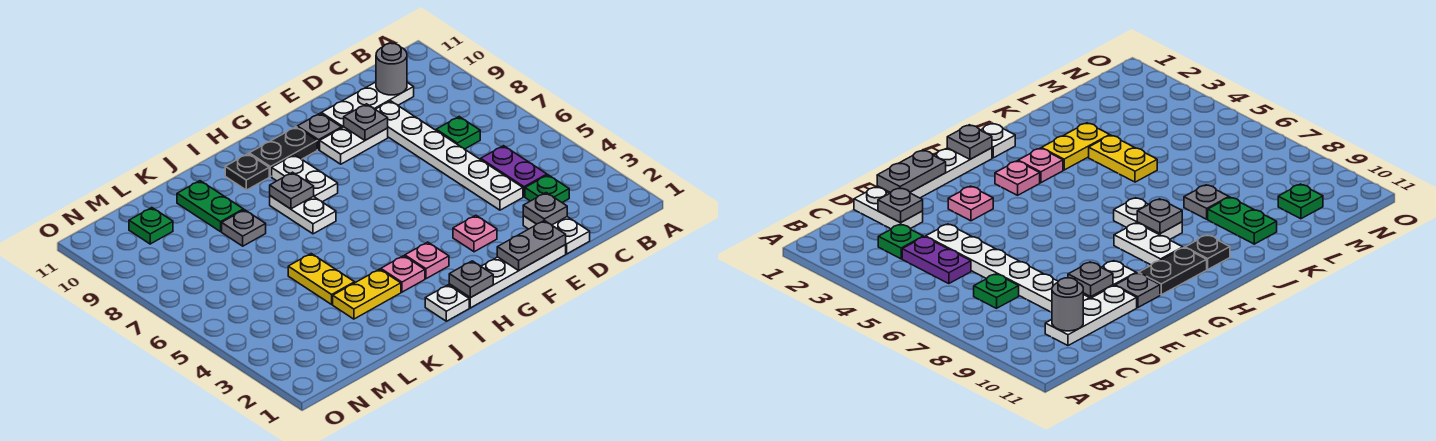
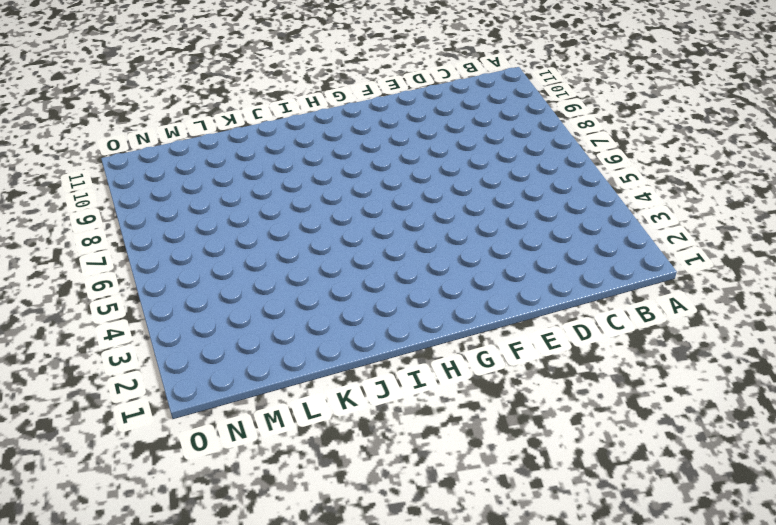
none -> green plate C3 level 1
none -> purple plate C4:C5 level 1
none -> green plate C7 level 1

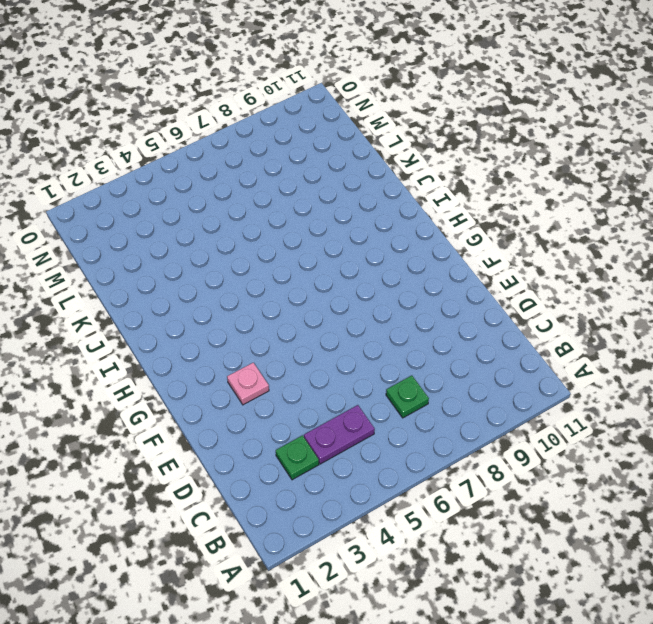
none -> white plate C10:E10 level 1
none -> white plate D1:D2 level 1
none -> white plate D4:D9 level 1

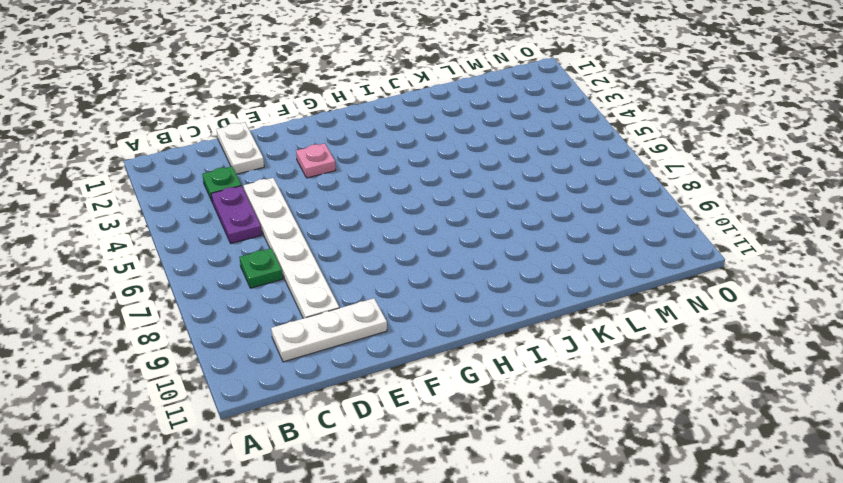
none -> white plate E1:H1 level 1
none -> white plate E9:F9 level 1
none -> grey plate F10 level 1

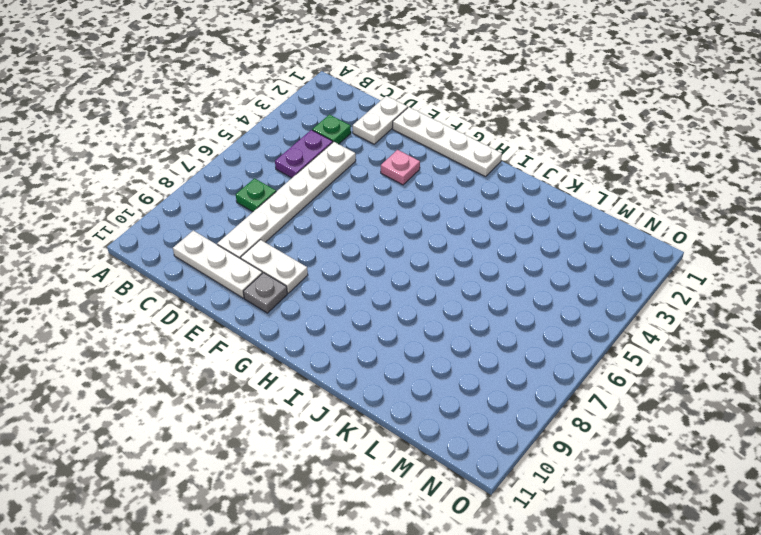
none -> black plate G10:H10 level 1
none -> pink plate H3 level 1
none -> white plate H8:H9 level 1

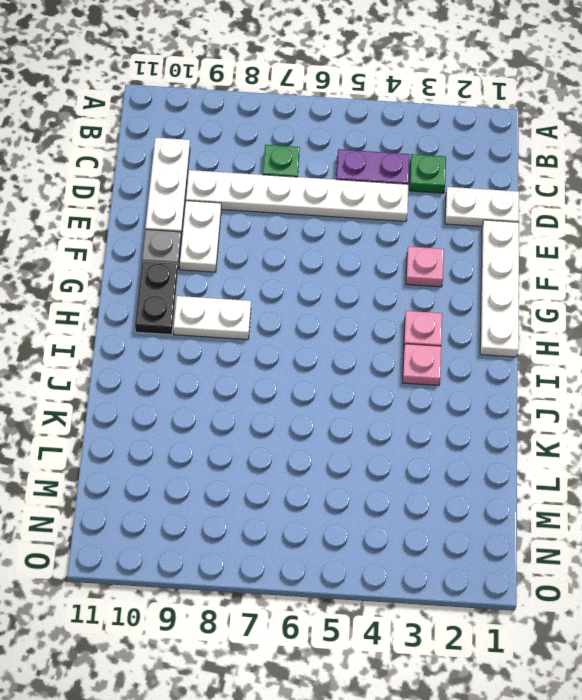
none -> white plate I1 level 1
none -> white plate I7:I8 level 1
none -> black plate I10 level 1

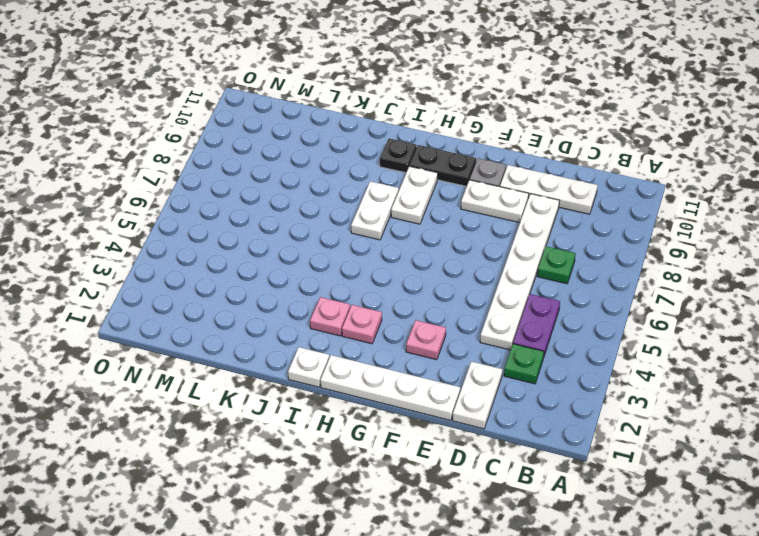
none -> yellow plate J3:K3 level 1
none -> yellow plate K4:K5 level 1
none -> grey plate K8 level 1

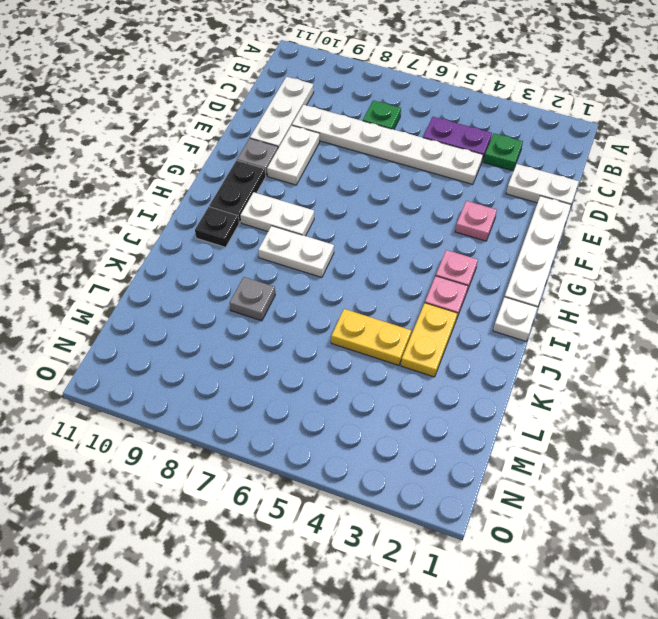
none -> green plate K9:K10 level 1
none -> green plate M10 level 1
none -> grey round brick C10 level 2

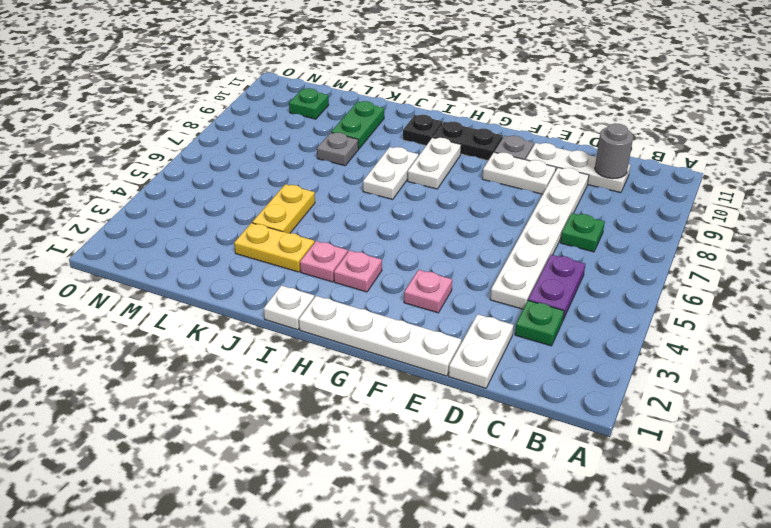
none -> grey plate D2 level 2
none -> grey plate E1:F1 level 2
none -> grey plate E9 level 2

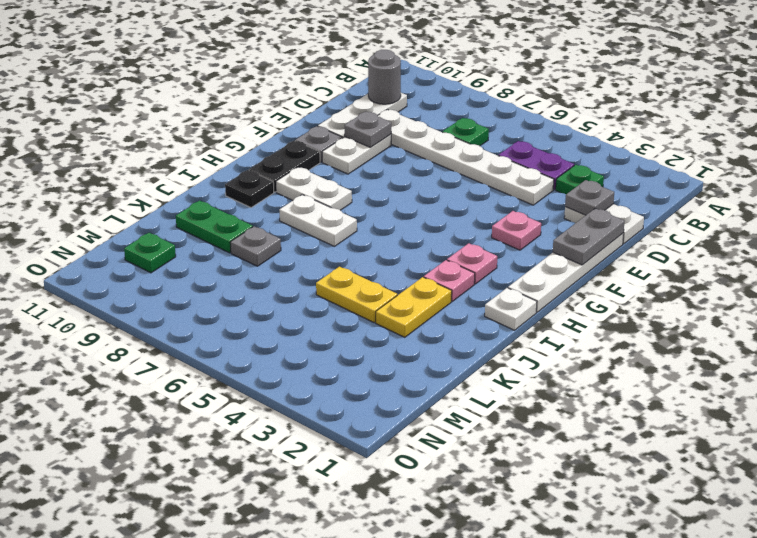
none -> grey plate H1 level 2
none -> grey plate I8 level 2

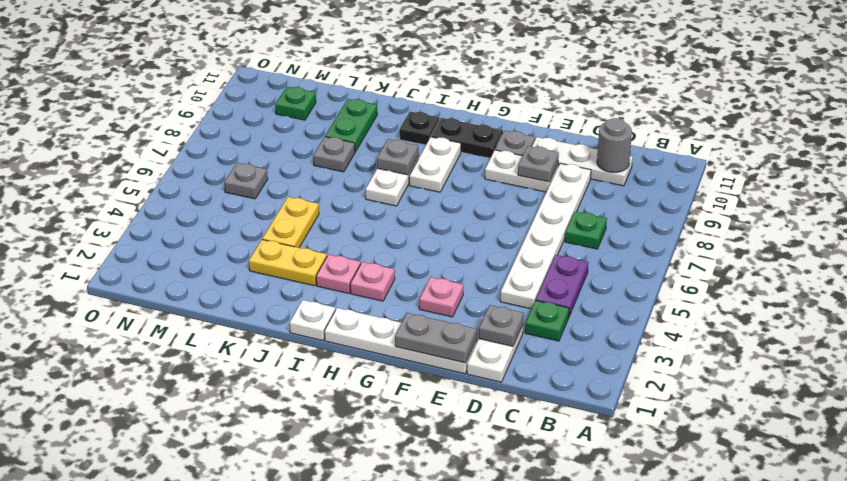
grey plate M6 level 1 -> grey plate H1 level 2

